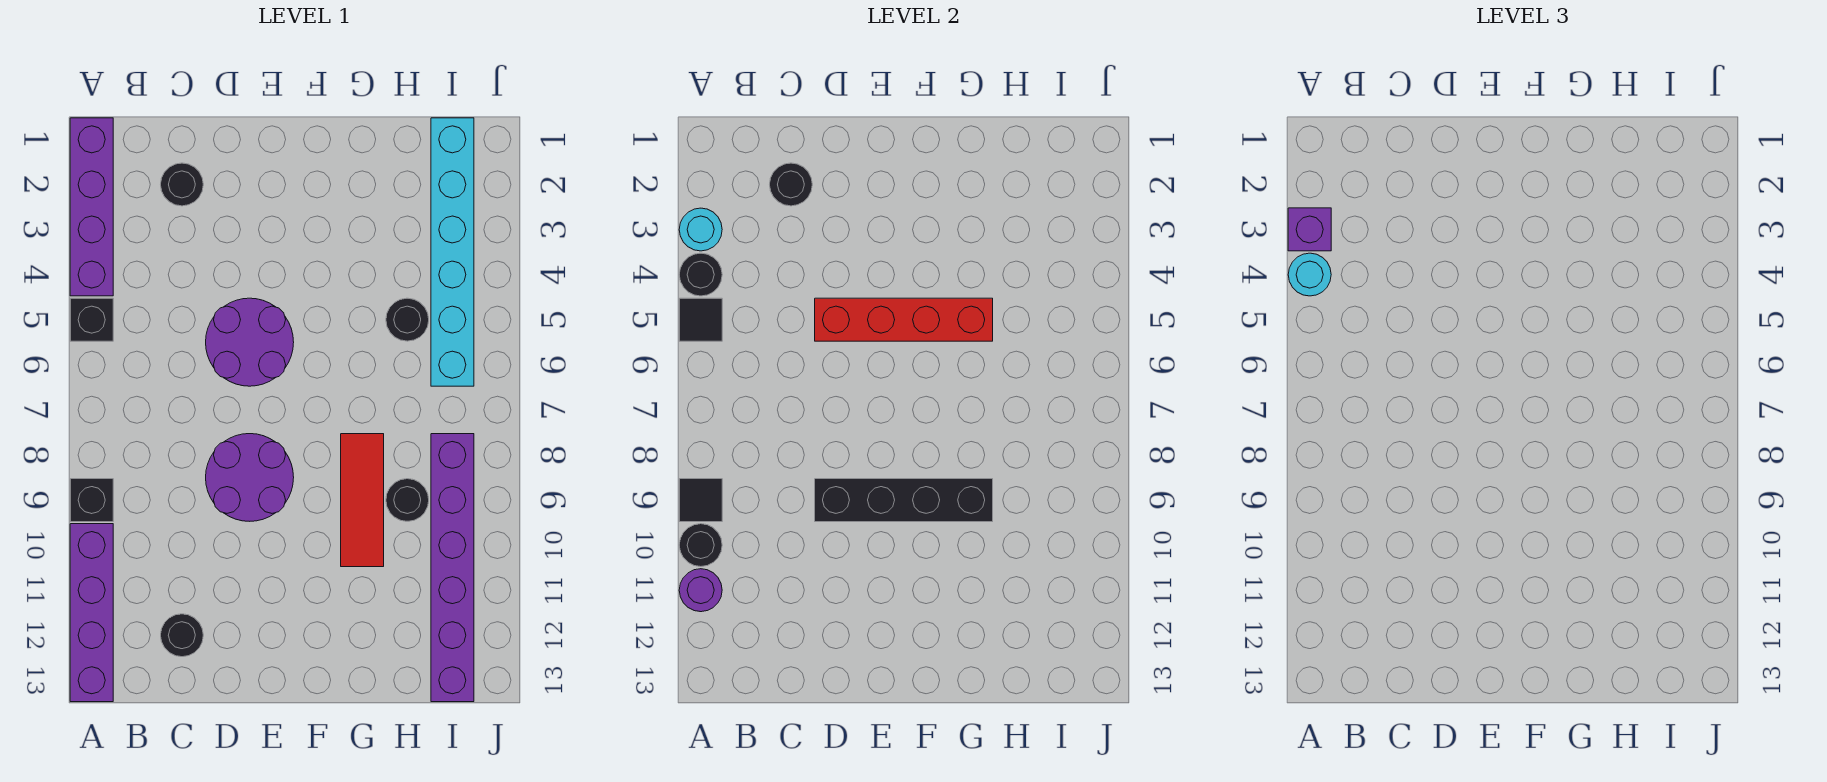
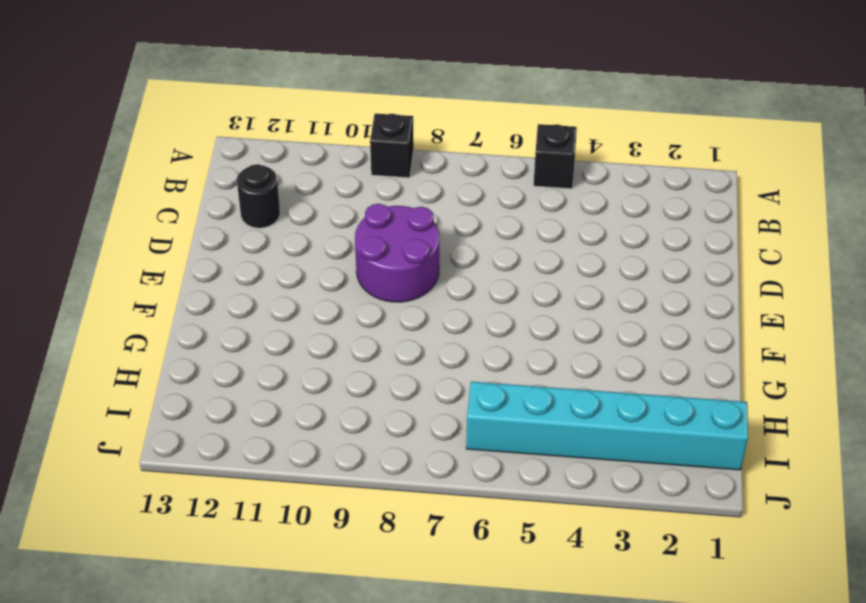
none -> purple brick A1:A4 level 1
none -> purple brick A10:A13 level 1
none -> black round brick C2 level 1

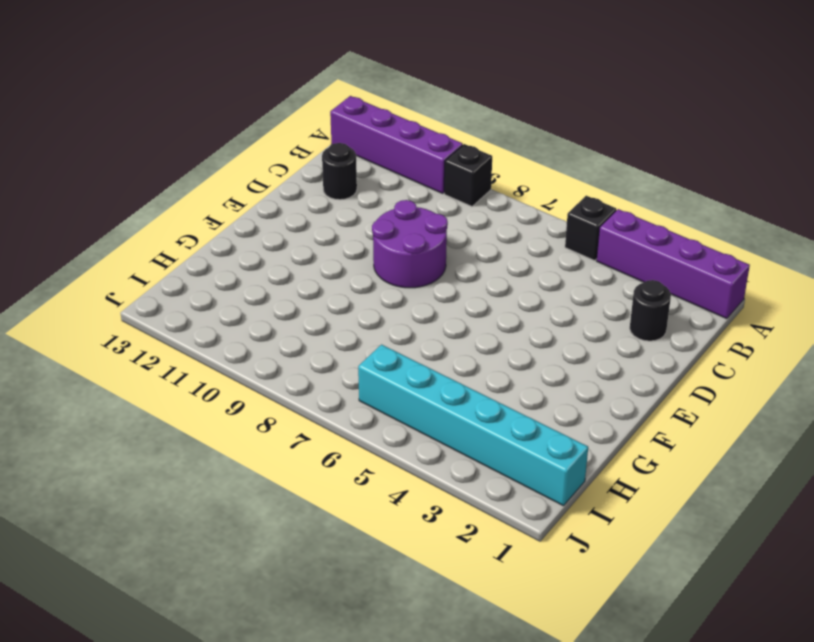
none -> purple round brick D5:E6 level 1
none -> red tile G8:G10 level 1
none -> black round brick H5 level 1

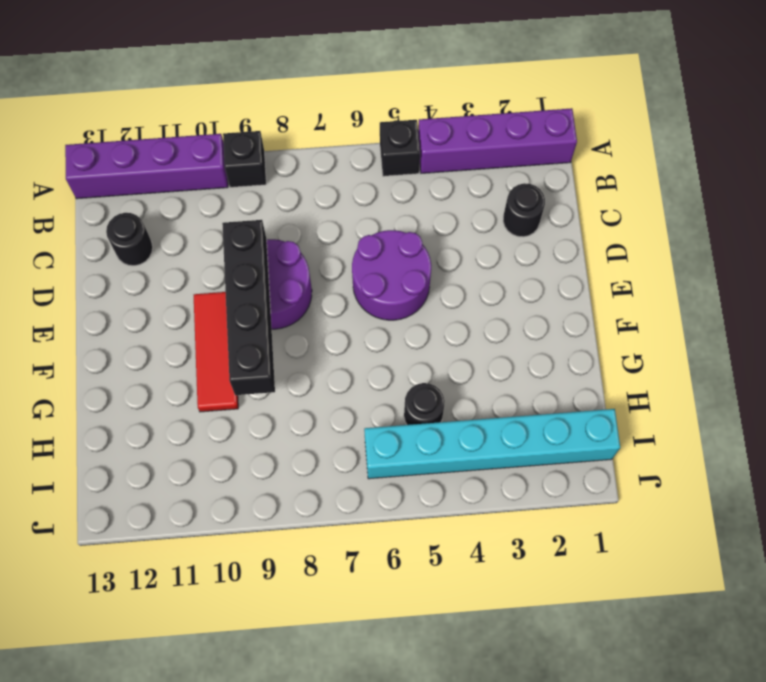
red tile E10:G10 level 1 -> red tile G8:G10 level 1
none -> black round brick H9 level 1
none -> purple brick I8:I13 level 1
none -> cyan round brick A3 level 2

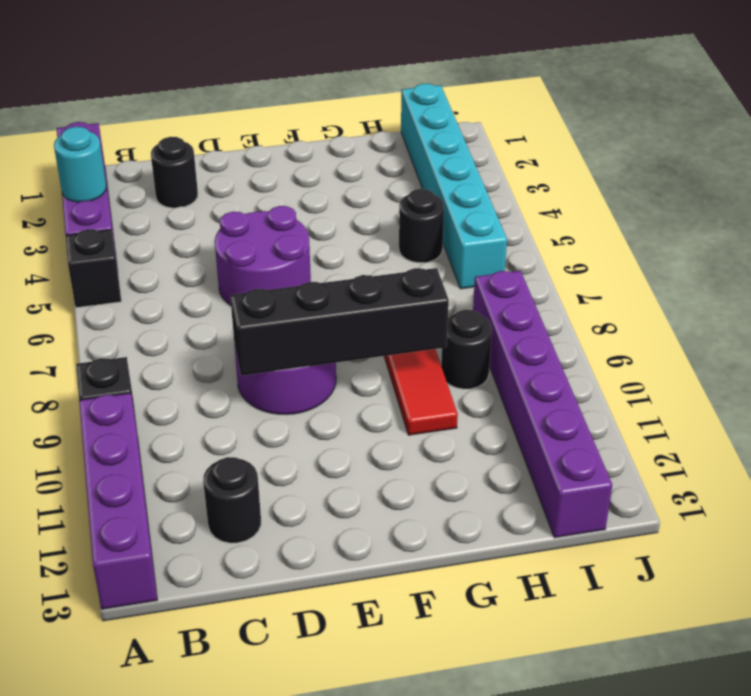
none -> black round brick A4 level 2
none -> black tile A5 level 2
none -> black tile A9 level 2

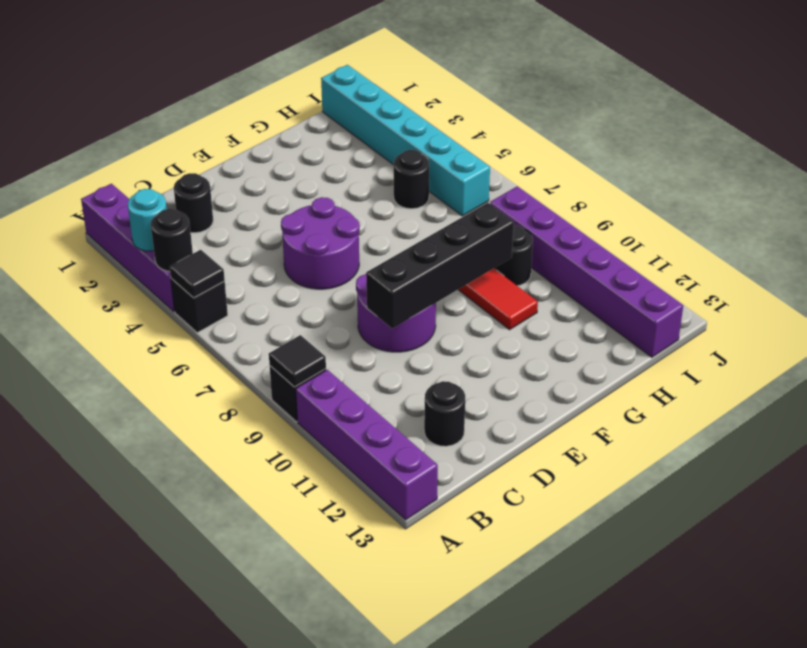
none -> black round brick A10 level 2
none -> purple round brick A11 level 2
none -> black round brick C2 level 2

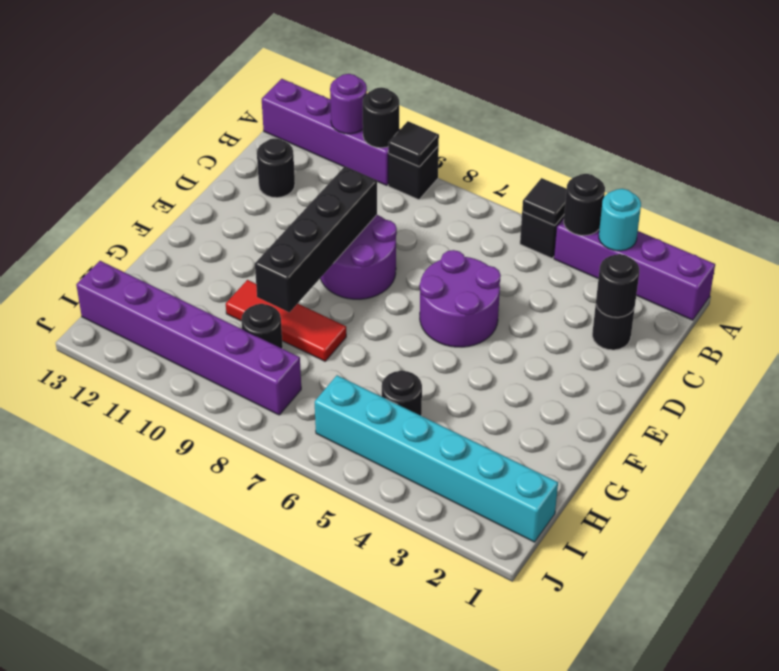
none -> red brick D5:G5 level 2
none -> purple brick A3 level 3
none -> cyan round brick A4 level 3

